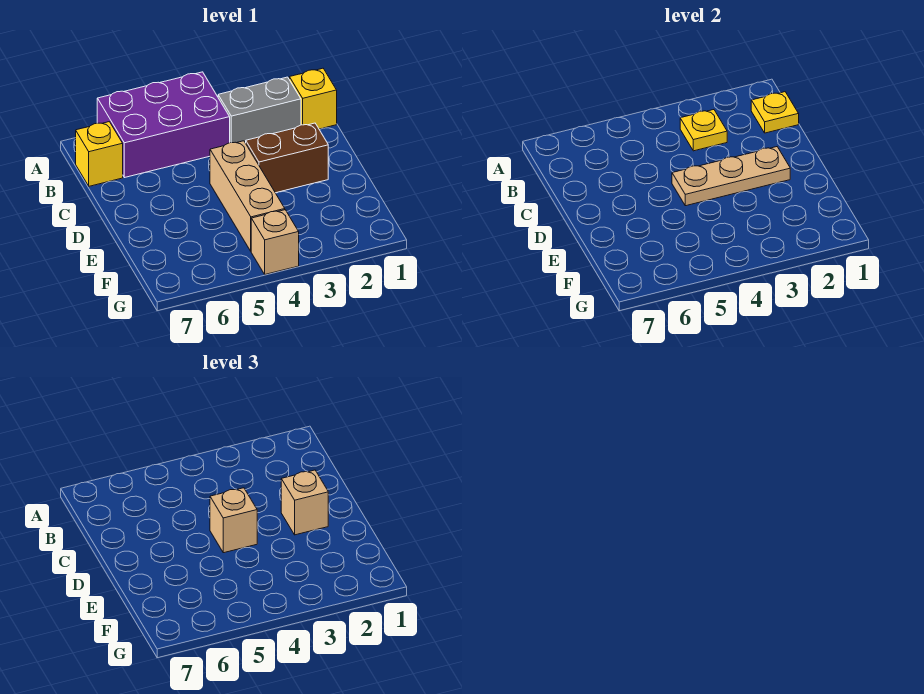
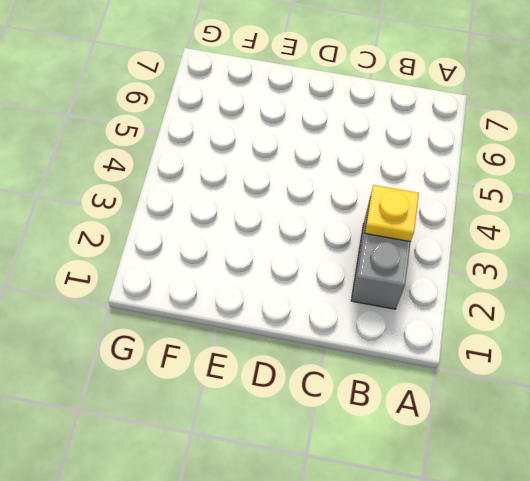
none -> purple brick A4:B6 level 1
none -> yellow brick B1 level 1
none -> yellow brick B7 level 1

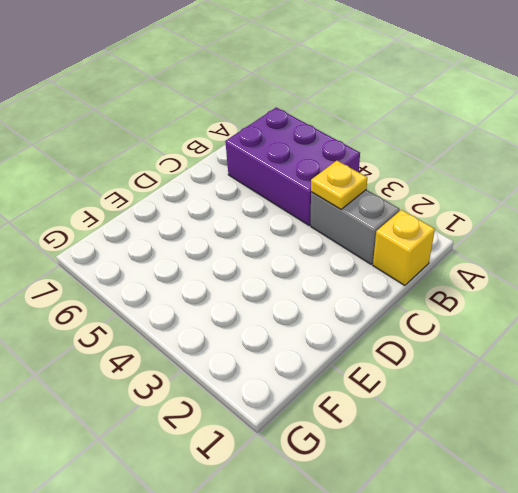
none -> yellow brick B7 level 1
none -> brown brick D2:D3 level 1
none -> tan brick D4:F4 level 1

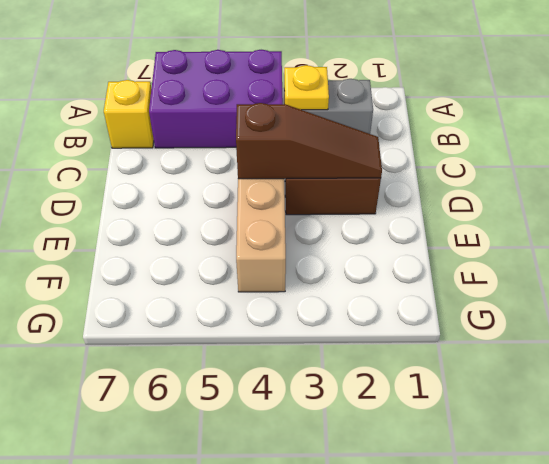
brown slope D2:D4 level 2 top 4 -> tan plate D2:D4 level 2
none -> yellow brick B1 level 1
none -> tan brick G4 level 1
none -> yellow plate B1 level 2

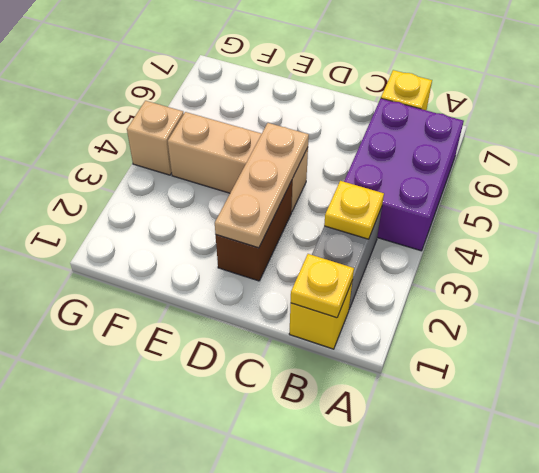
none -> tan brick D2 level 3
none -> tan brick D4 level 3

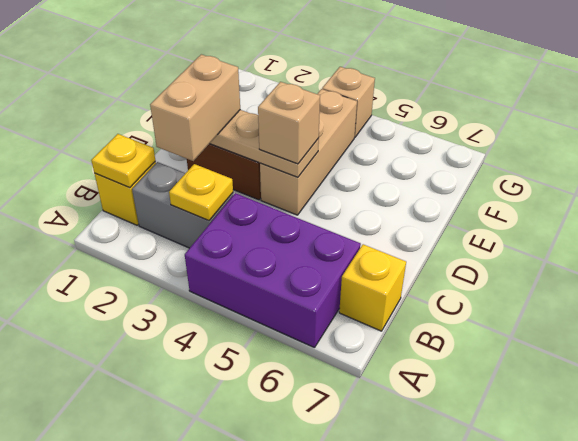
tan brick C2:D2 level 3 -> tan brick D2 level 3

